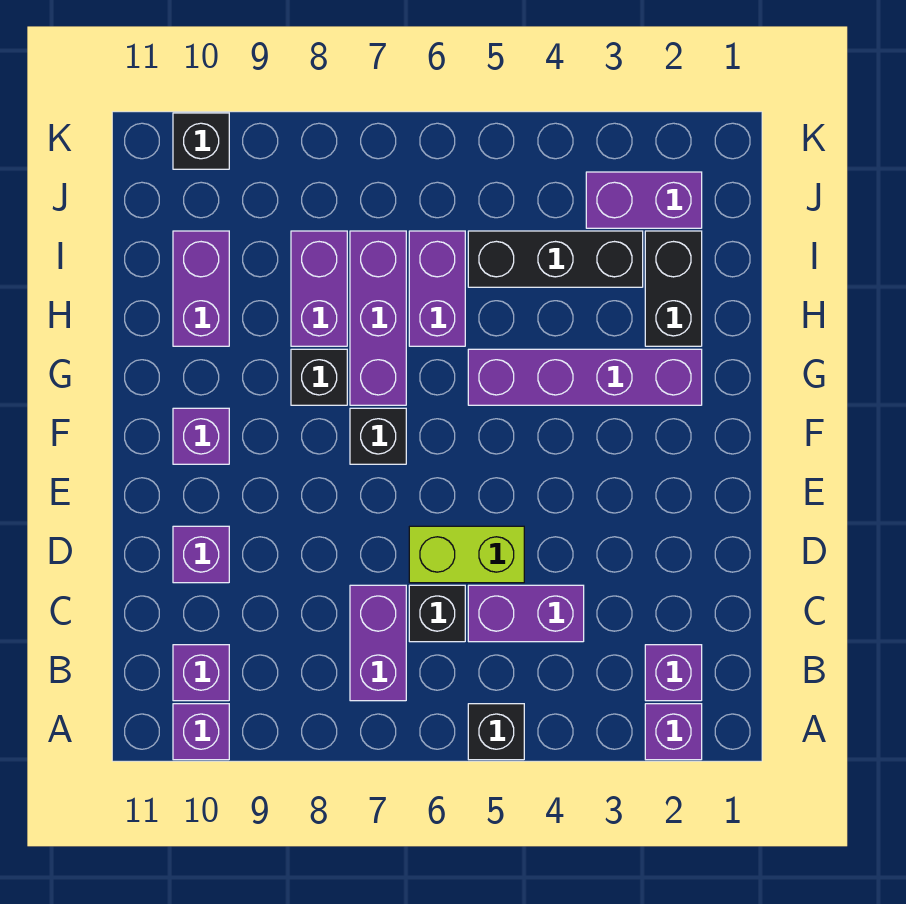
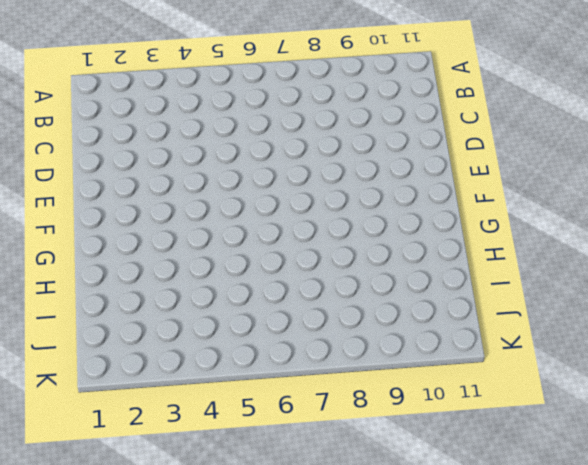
none -> purple brick A2 level 1
none -> black brick A5 level 1
none -> purple brick A10 level 1

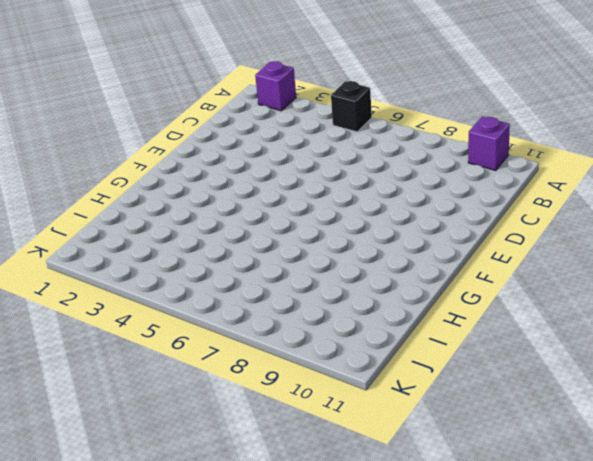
none -> purple brick B2 level 1
none -> purple brick B7:C7 level 1
none -> purple brick B10 level 1

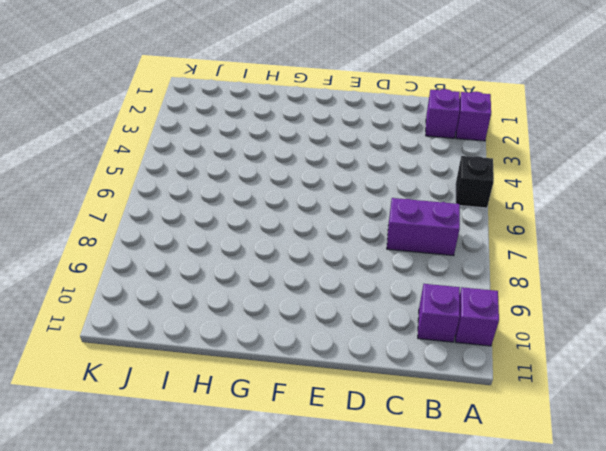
none -> purple brick C4:C5 level 1
none -> black brick C6 level 1
none -> lime brick D5:D6 level 1

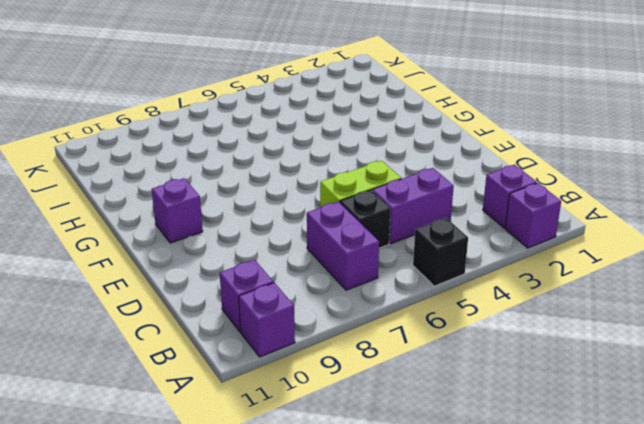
none -> purple brick D10 level 1
none -> black brick F7 level 1
none -> purple brick G2:G5 level 1

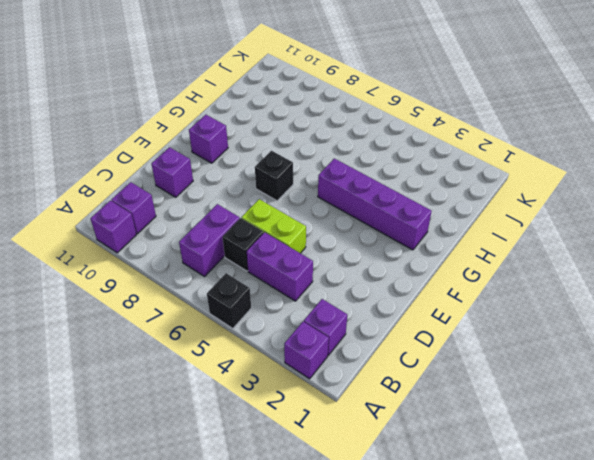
none -> purple brick G7:I7 level 1
none -> black brick G8 level 1
none -> black brick H2:I2 level 1

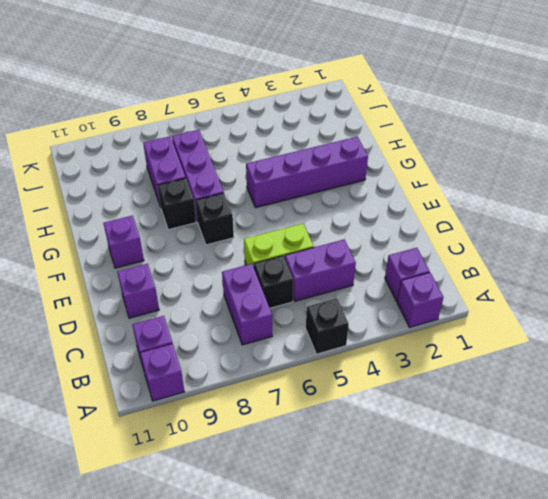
none -> black brick H2:I2 level 1
none -> purple brick H6:I6 level 1
none -> purple brick H10:I10 level 1

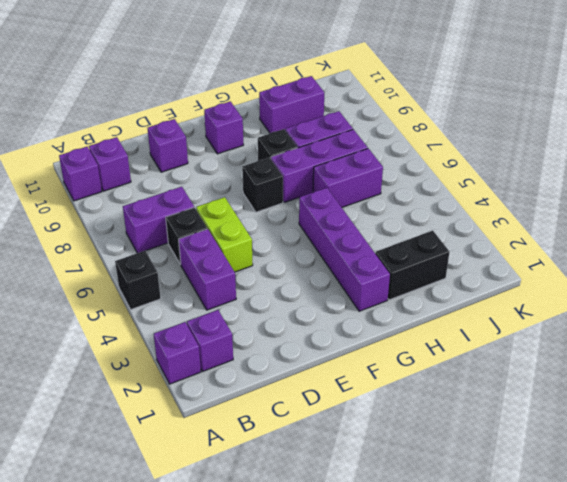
none -> black brick I3:I5 level 1
none -> purple brick J2:J3 level 1
none -> black brick K10 level 1

